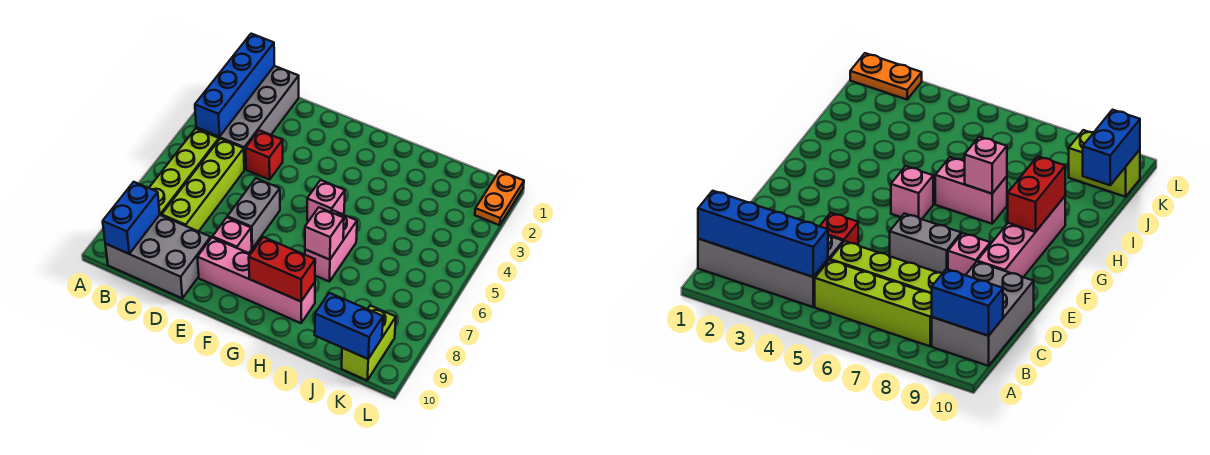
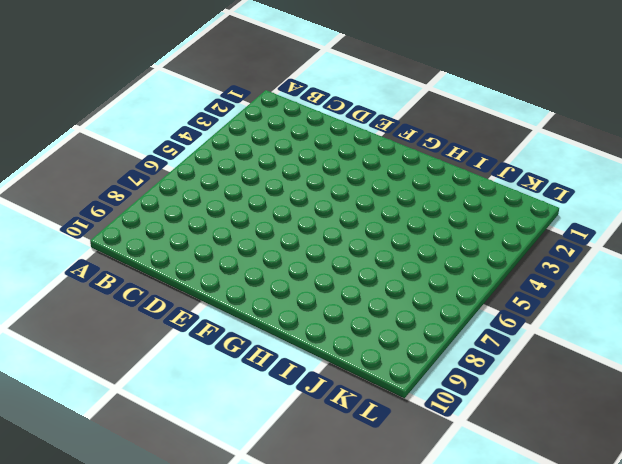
none -> grey brick B1:C4 level 1
none -> lime brick B5:B8 level 1
none -> grey brick B9:D10 level 1

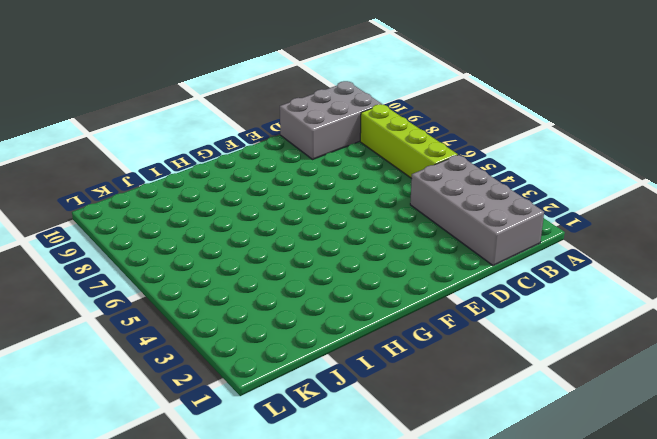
none -> lime brick C5:C8 level 1
none -> red brick D4 level 1
none -> grey brick E6:E7 level 1

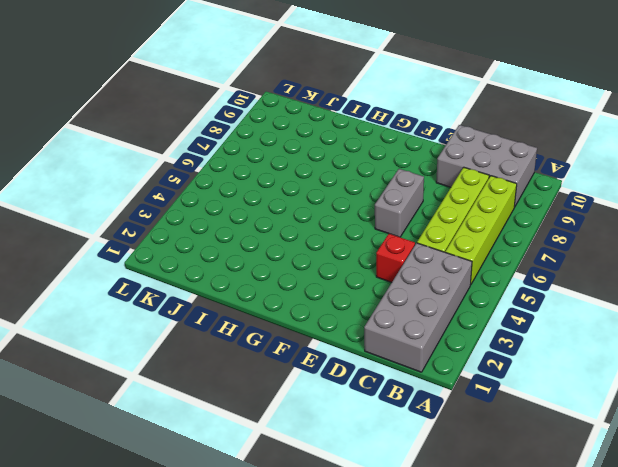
none -> pink brick E8 level 1
none -> pink brick E9:H9 level 1
none -> pink brick G5 level 1

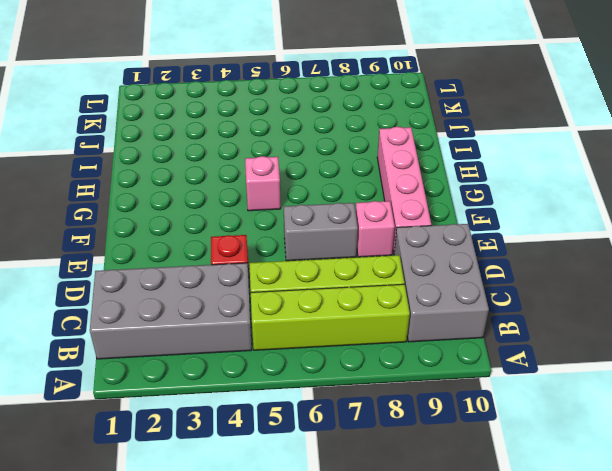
none -> pink brick H6:H7 level 1
none -> lime brick K9:K10 level 1
none -> orange plate L1:L2 level 1

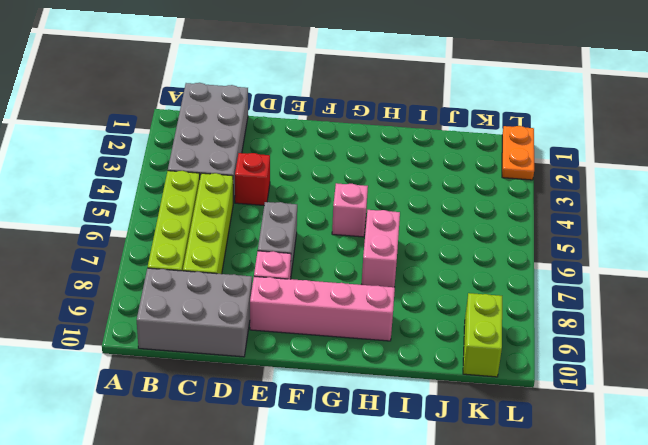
none -> blue brick B1:B4 level 2
none -> blue brick B9:B10 level 2
none -> red brick G9:H9 level 2

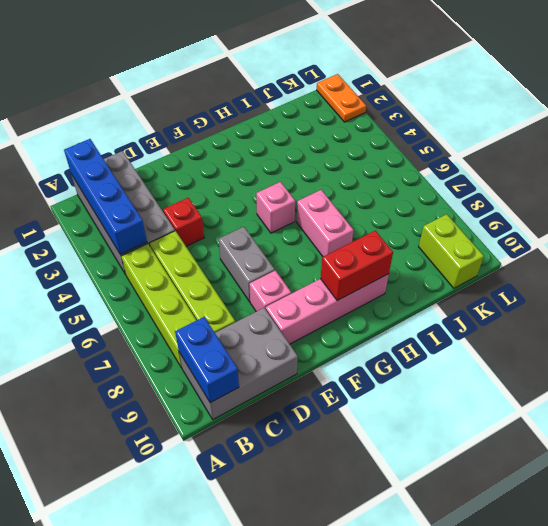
none -> pink brick H7 level 2
none -> blue brick J10:K10 level 2

